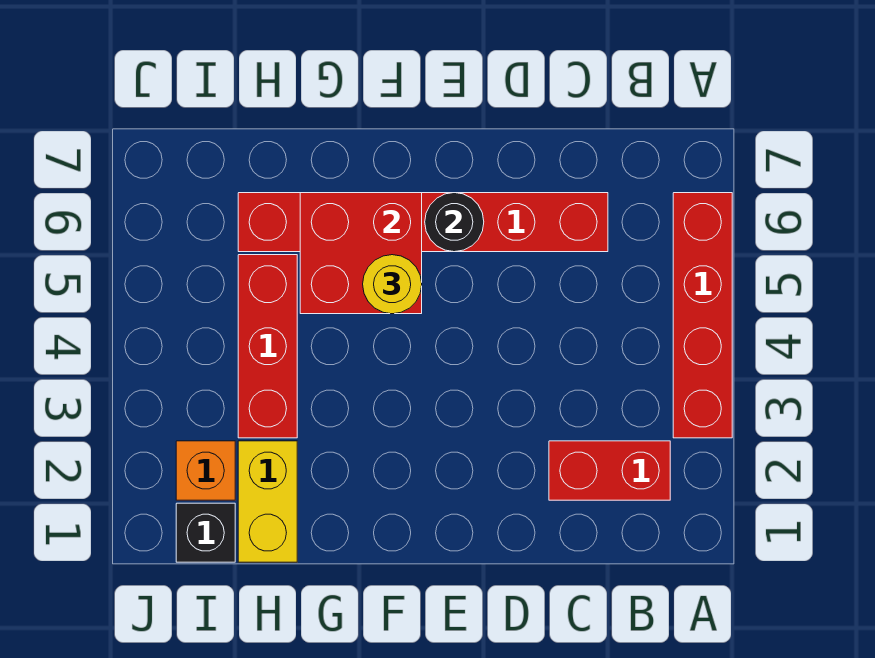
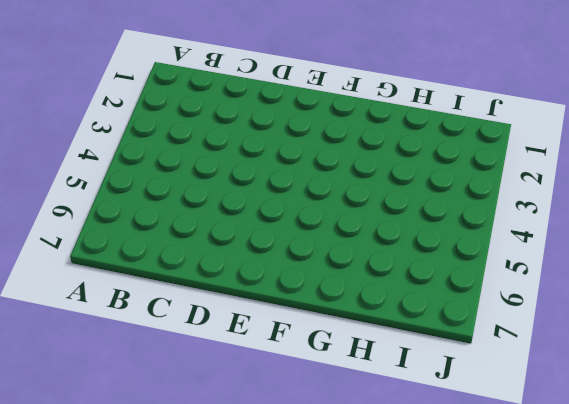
none -> red brick A3:A6 level 1
none -> red brick B2:C2 level 1

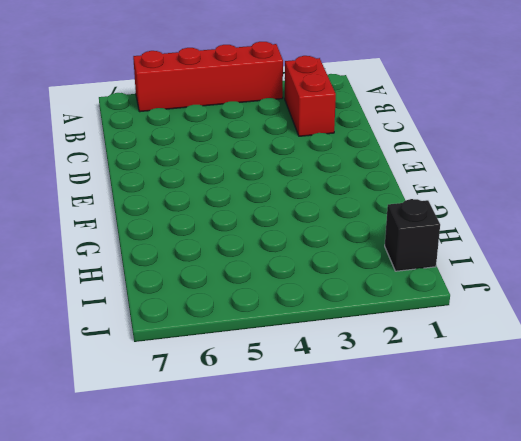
none -> red brick C6:H6 level 1
none -> yellow brick H1:H2 level 1

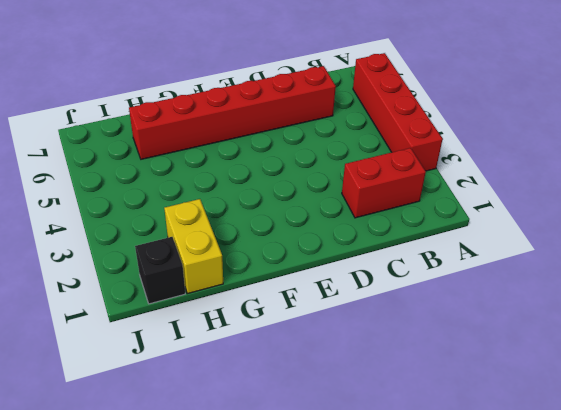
none -> red brick H3:H5 level 1
none -> orange brick I2 level 1

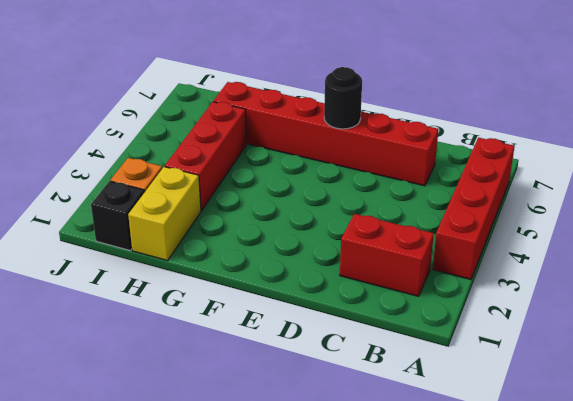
none -> red brick F5:G6 level 2
none -> yellow round brick F5 level 3

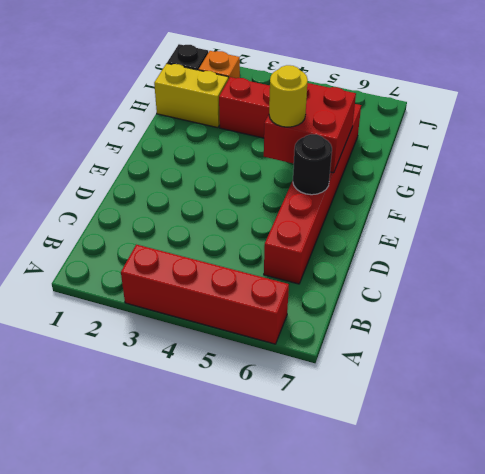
none -> red brick B2:C2 level 1

